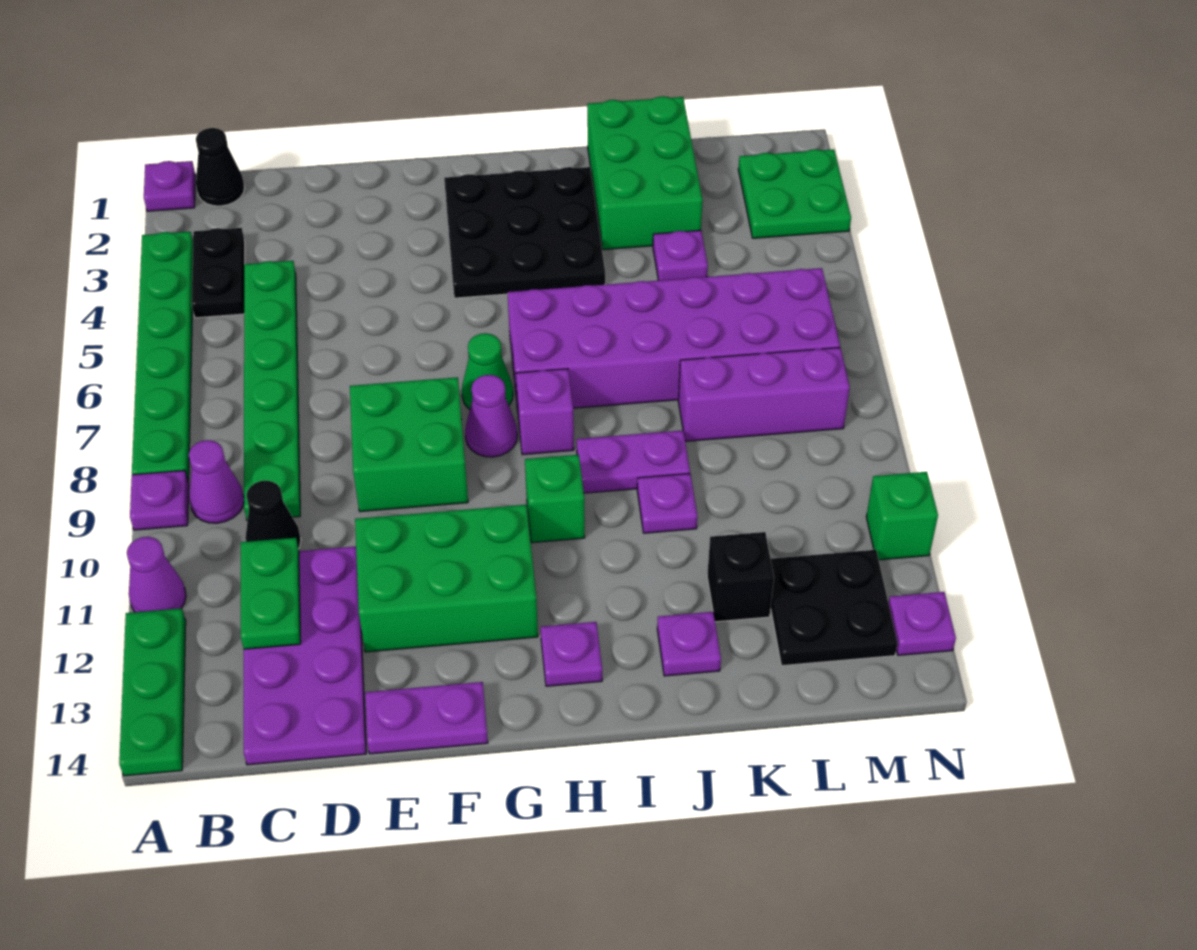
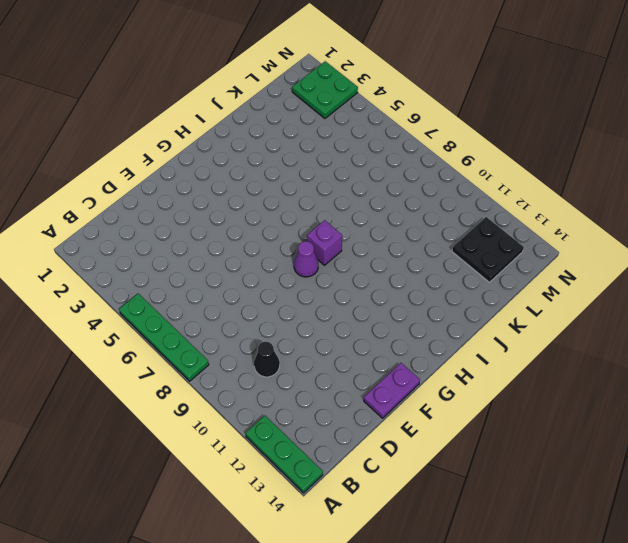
green plate A5:A8 level 1 -> green plate A3:A8 level 1
none -> purple plate A1 level 1
none -> purple plate A9 level 1
none -> purple cone A11 level 1
none -> black cone B1 level 1

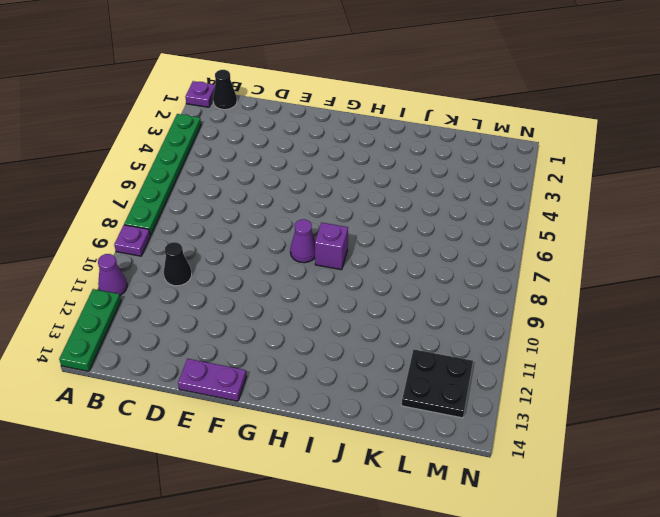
none -> black plate B3:B4 level 1
none -> purple cone B9 level 1
none -> green plate C4:C9 level 1
none -> purple plate C11:D14 level 1

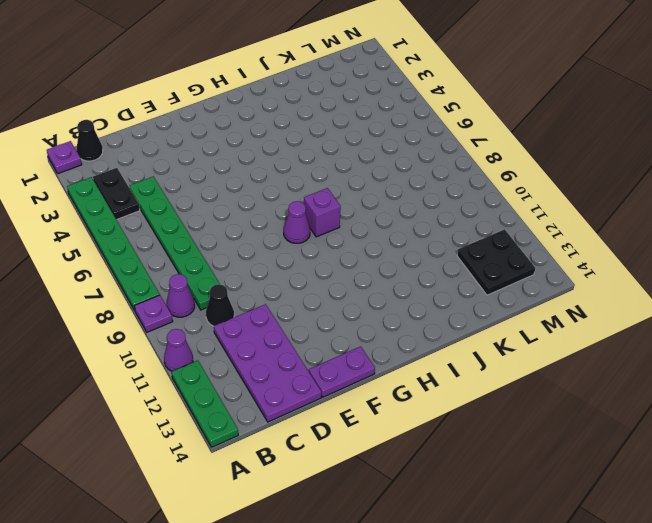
none -> green brick E8:F9 level 1
none -> green brick E11:G12 level 1
none -> black plate G2:I4 level 1
none -> green cone G7 level 1

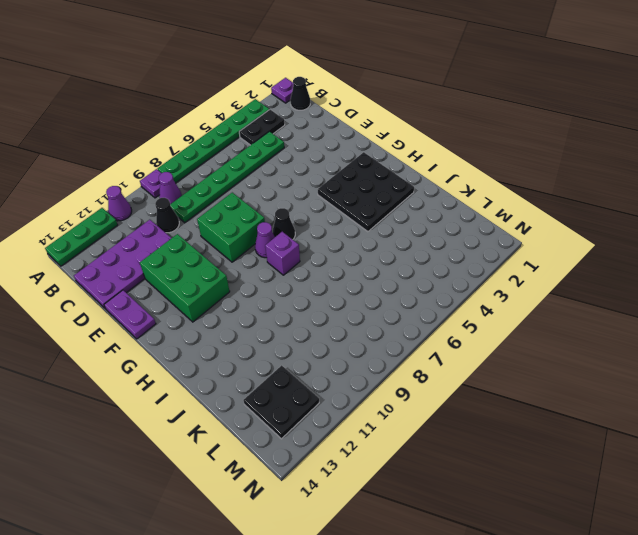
black cone G7 level 1 -> green cone G7 level 1
none -> purple brick H6:M7 level 1
none -> green brick H10 level 1
none -> purple plate H13 level 1
none -> purple plate I9:J9 level 1

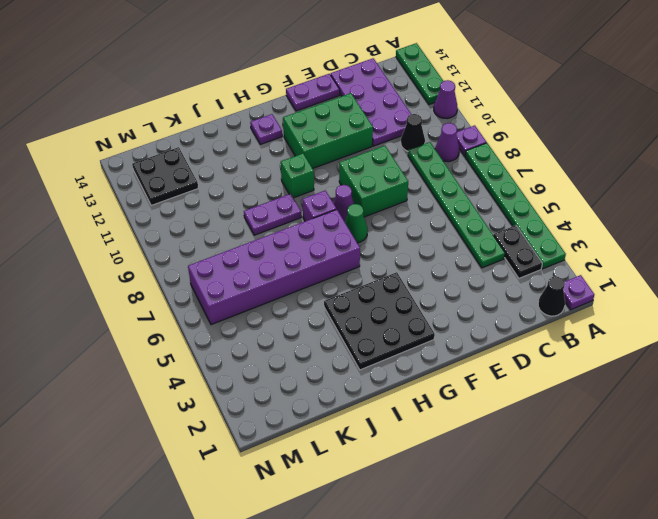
none -> green brick J1:K3 level 1
none -> purple plate J10 level 1
none -> purple plate J13 level 1
none -> purple plate K4 level 1

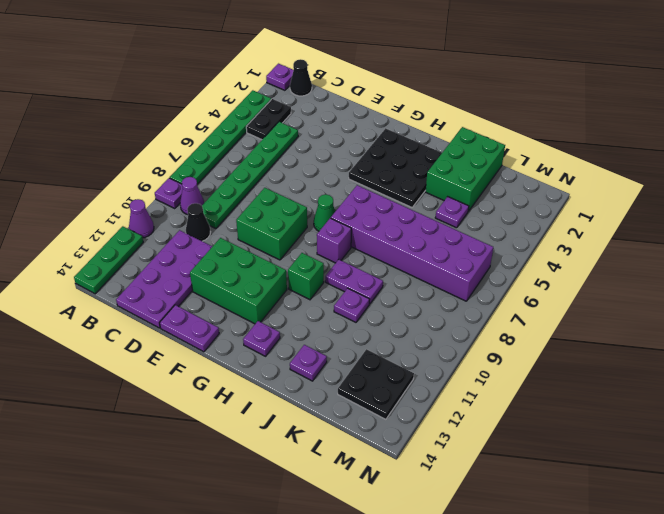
none -> purple cone G8 level 1
none -> purple brick K8:M8 level 1
none -> black brick K12 level 1
none -> green plate M2:N3 level 1

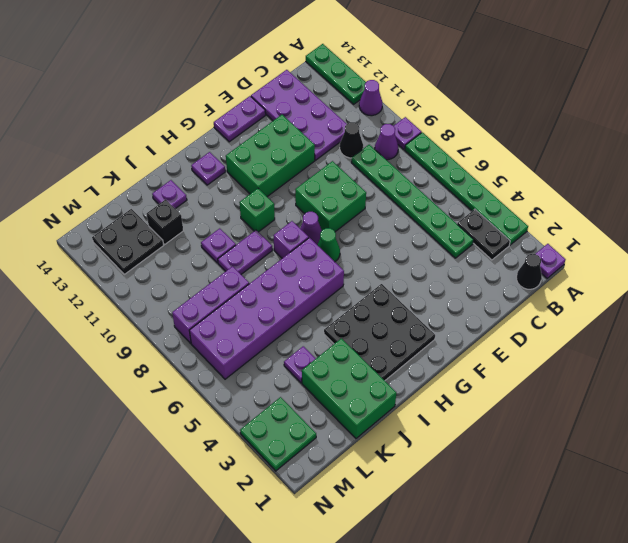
none -> green brick N11 level 1
none -> purple plate N13 level 1
none -> green plate C11:C12 level 2

